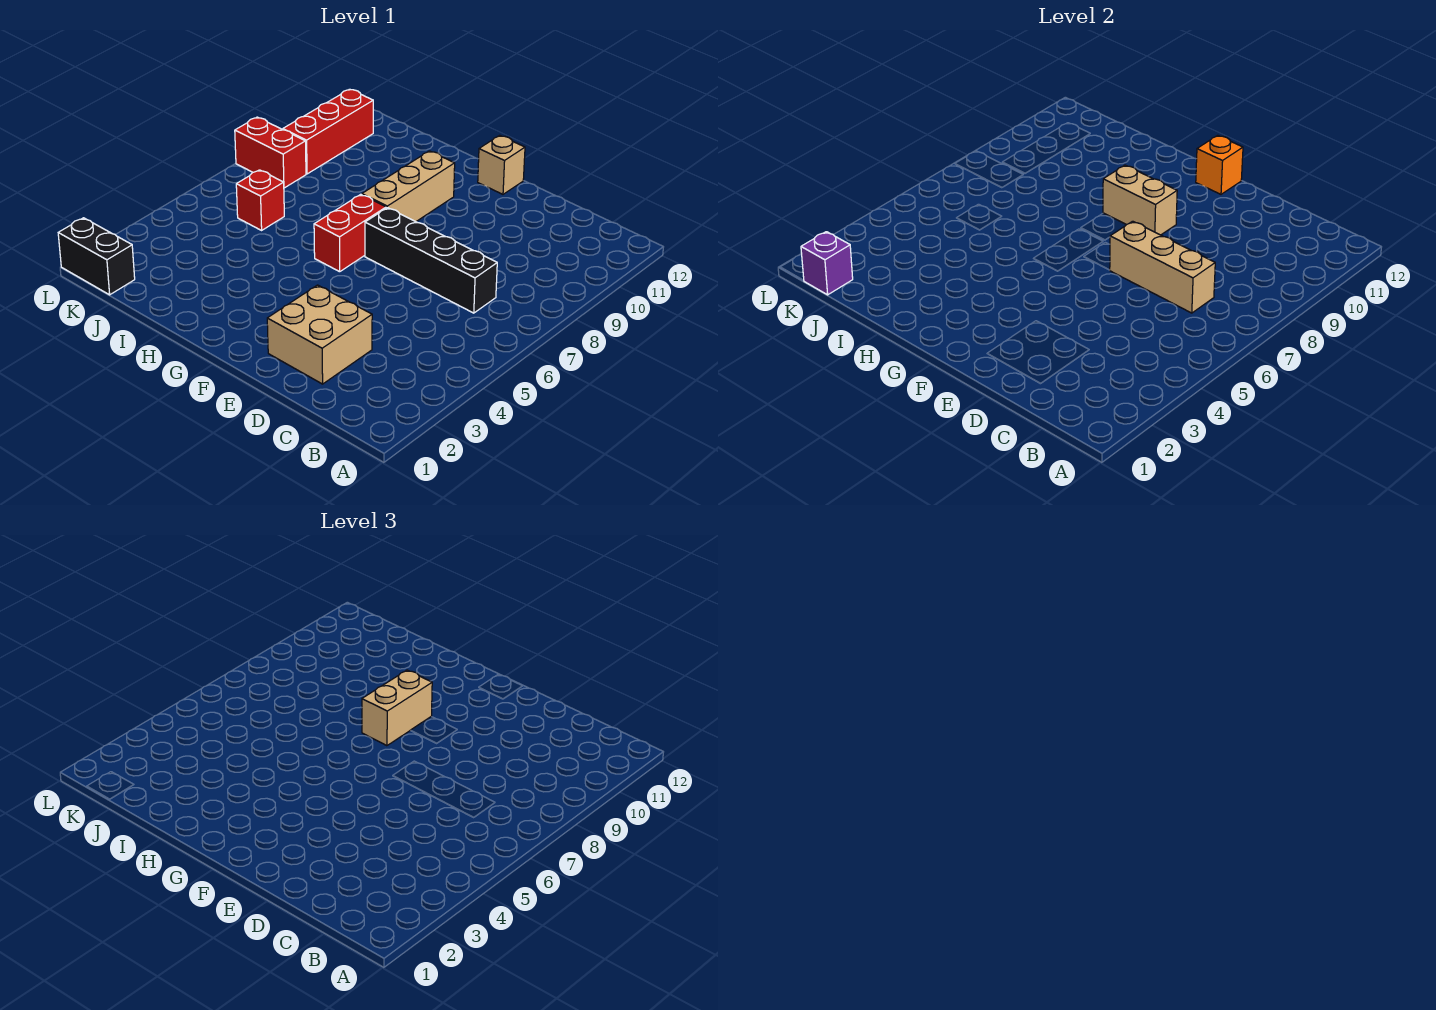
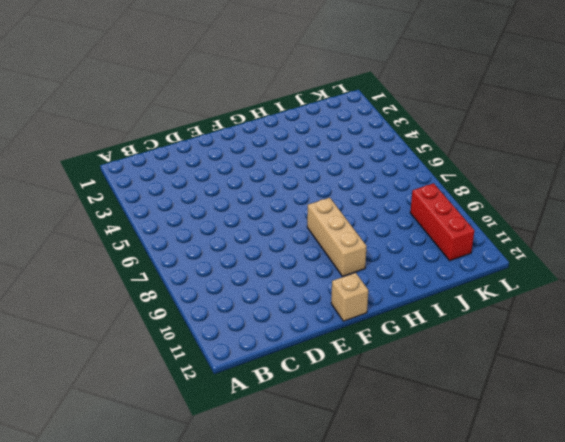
none -> black brick C7:F7 level 1
none -> tan brick D2:E3 level 1
none -> red brick G6:G7 level 1

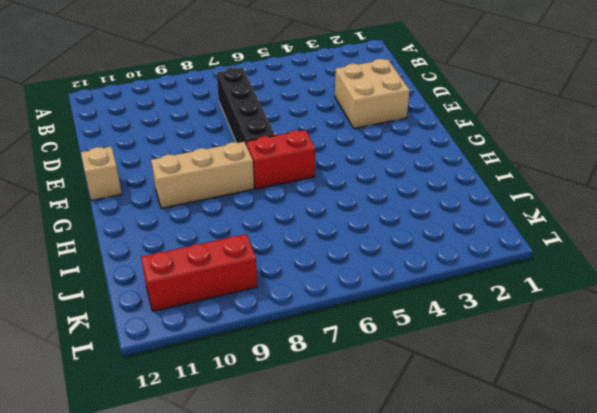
none -> red brick J6 level 1
none -> black brick K1:L1 level 1
none -> red brick K8:L8 level 1

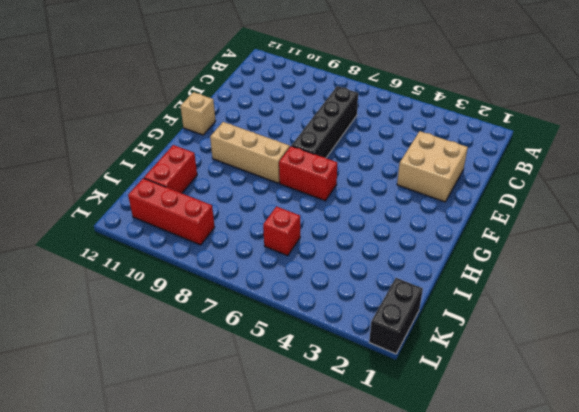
red brick I11:J11 level 1 -> red brick K8:L8 level 1
none -> tan brick C7:E7 level 2
none -> tan brick F9:G9 level 2
none -> orange brick F12 level 2

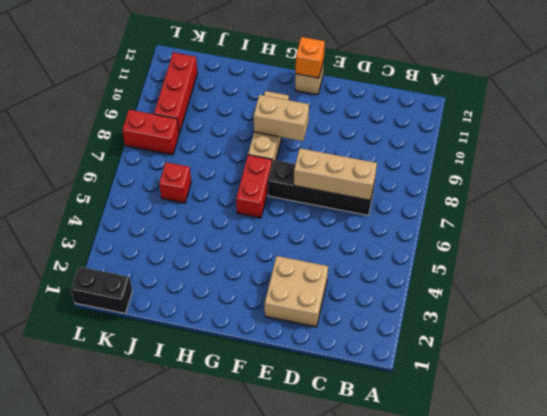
none -> purple brick K1 level 2
none -> tan brick G8:G9 level 3

